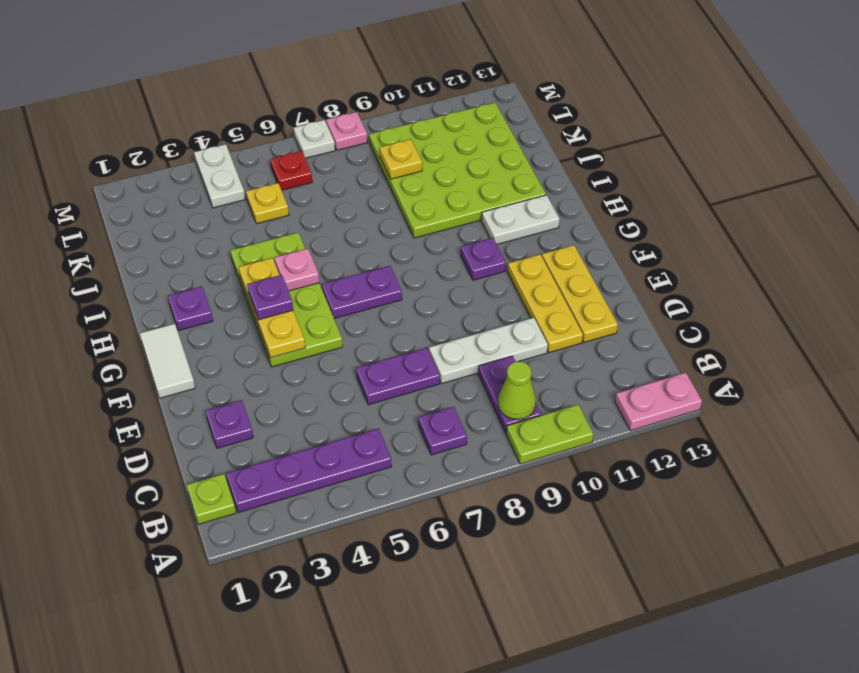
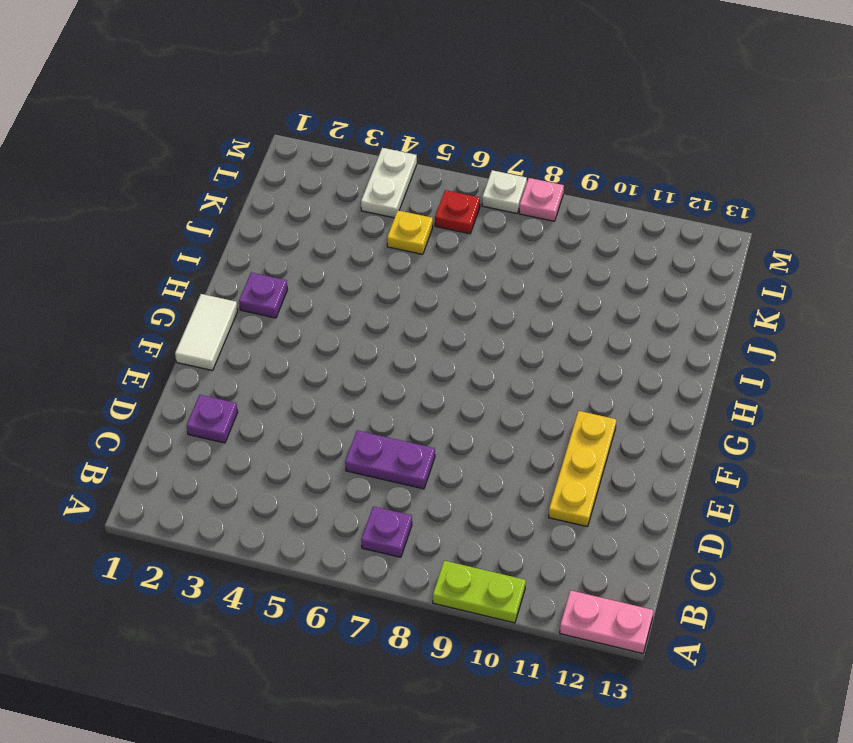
none -> lime plate B1 level 1
none -> purple plate B2:B5 level 1
none -> purple plate B9:C9 level 1

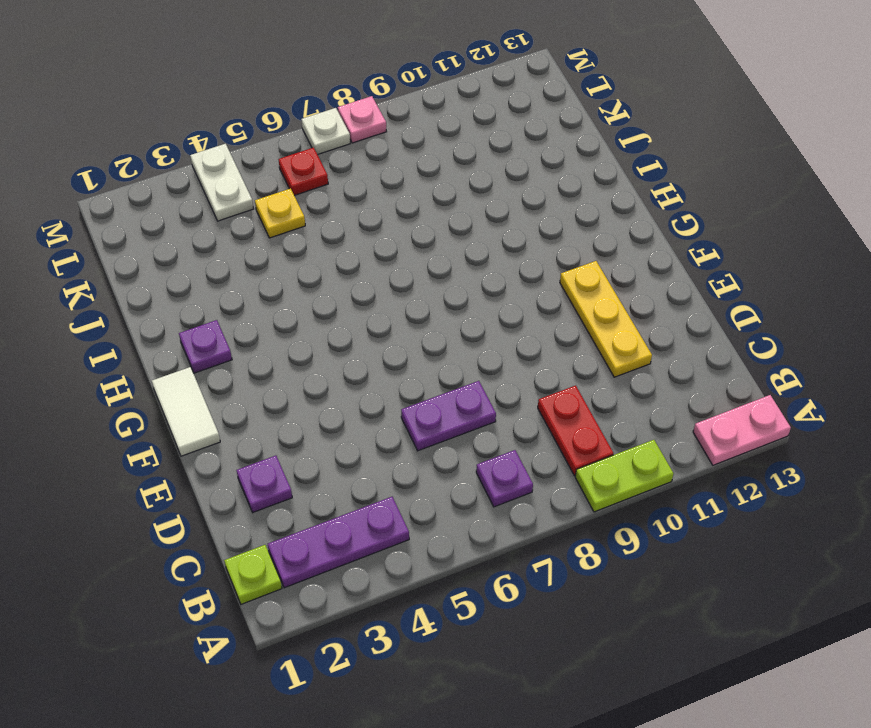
purple plate B2:B4 level 1 -> purple plate B2:B5 level 1
red plate B9:C9 level 1 -> purple plate B9:C9 level 1
none -> white plate D8:D10 level 1
none -> yellow plate D12:F12 level 1
none -> lime plate F4:I5 level 1

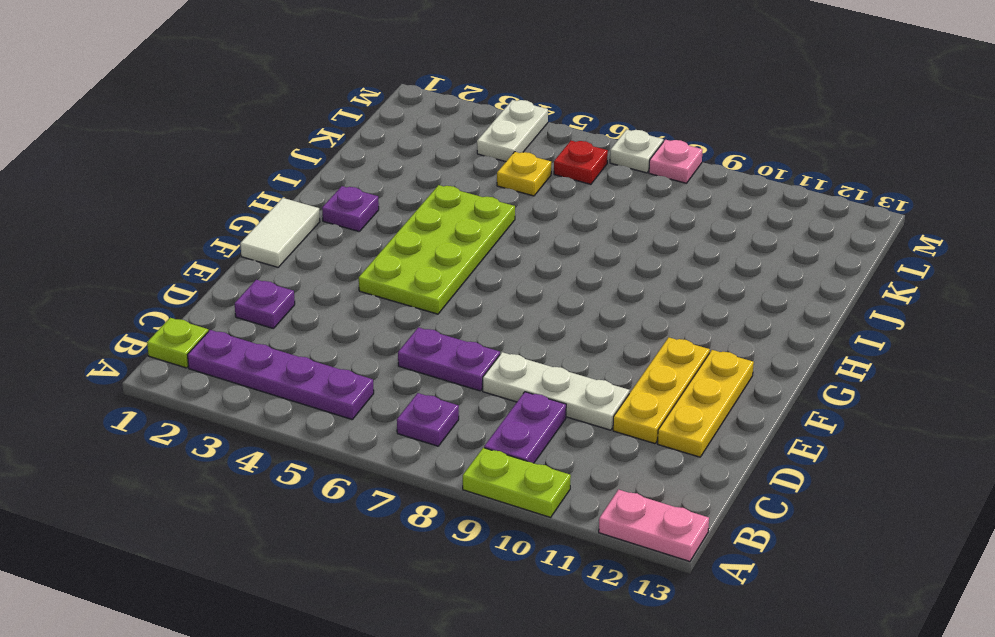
none -> purple plate G6:G7 level 1
none -> purple plate G10 level 1
none -> white plate H11:H12 level 1

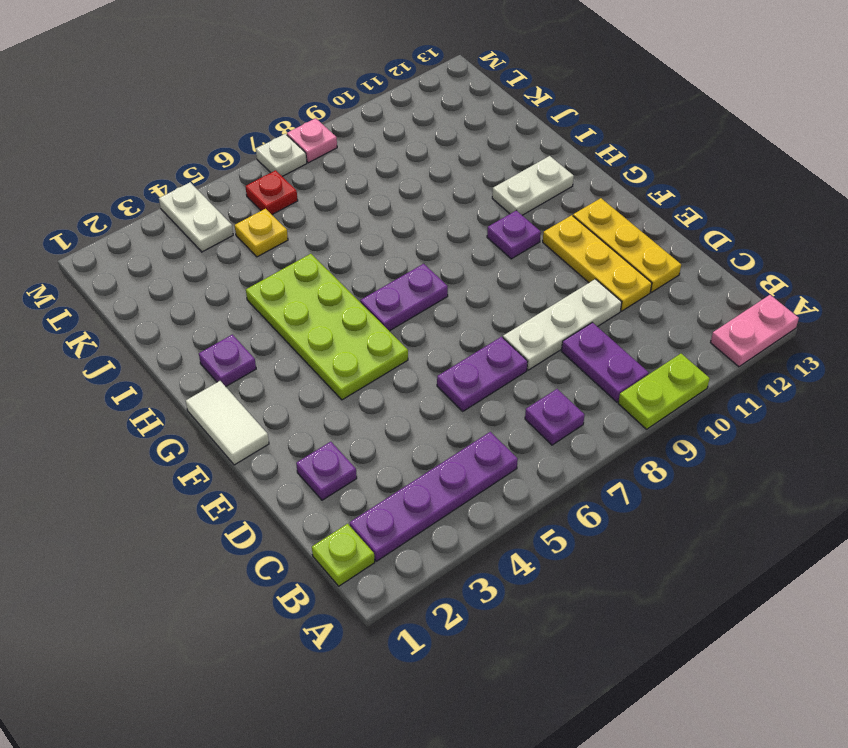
none -> lime plate I9:L12 level 1
none -> lime cone B9 level 2
none -> yellow plate F4:H4 level 2

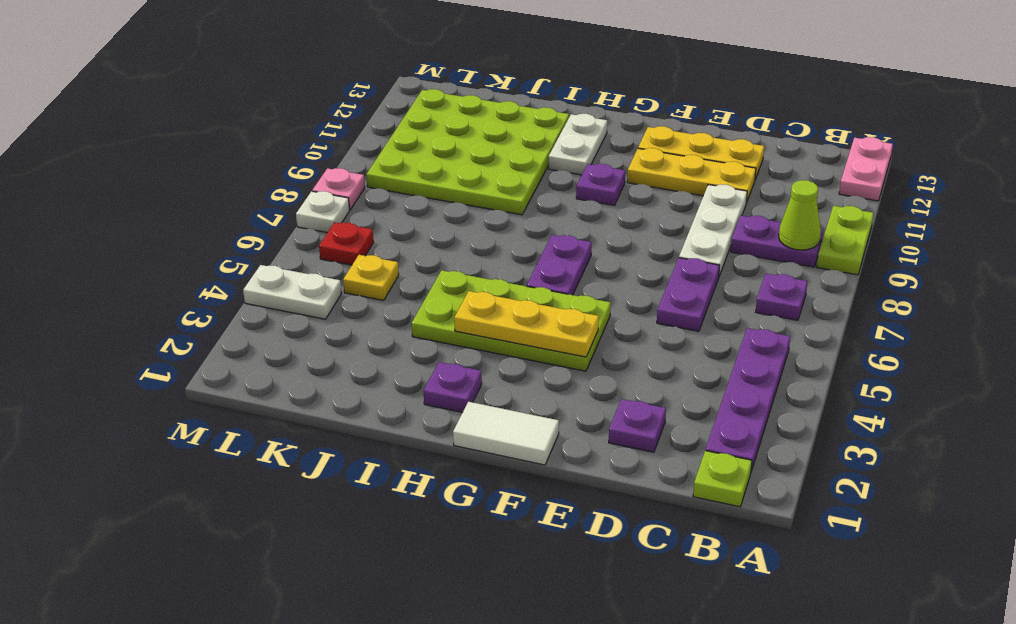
none -> pink plate H5 level 2
none -> yellow plate K9 level 2
none -> purple plate G4 level 3

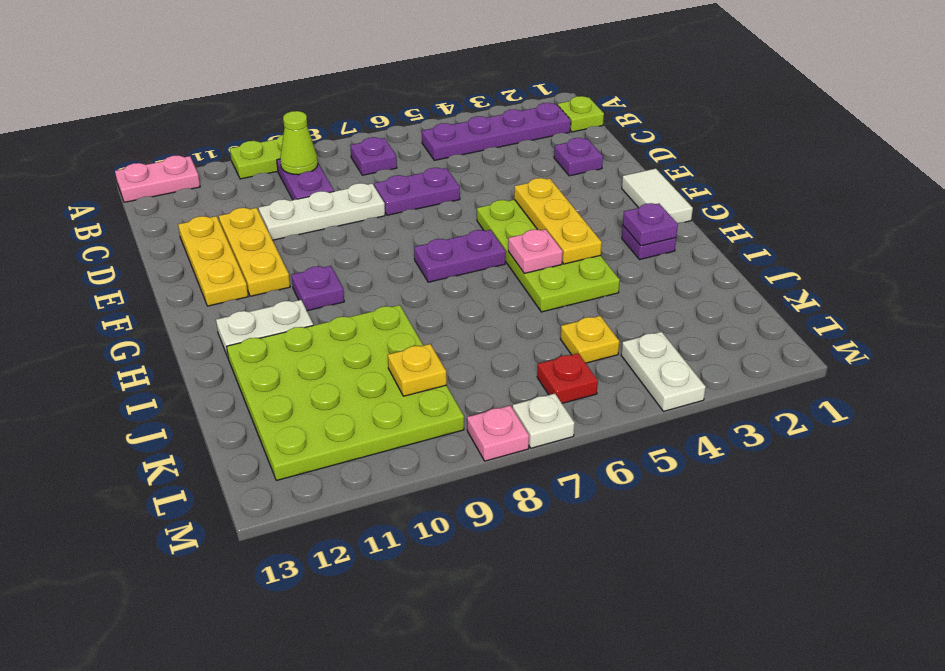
purple plate H2 level 2 -> purple plate G4 level 3

